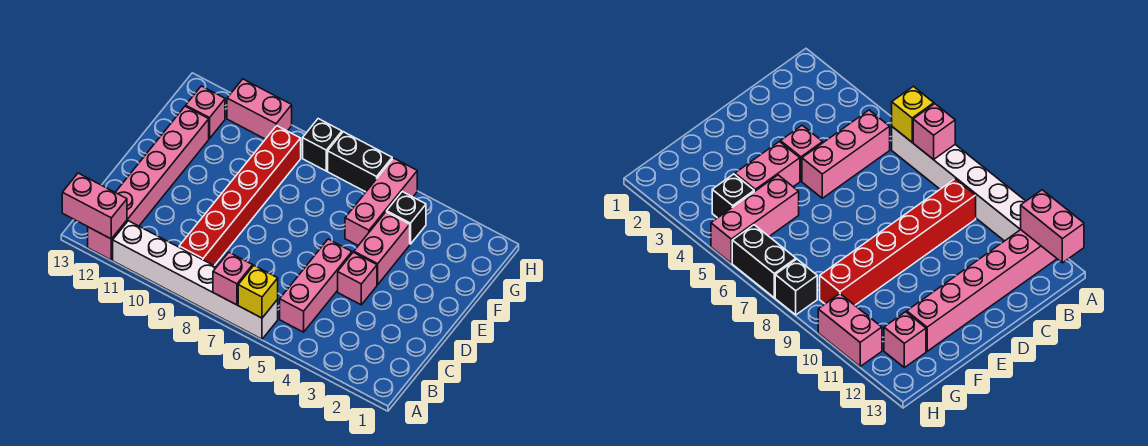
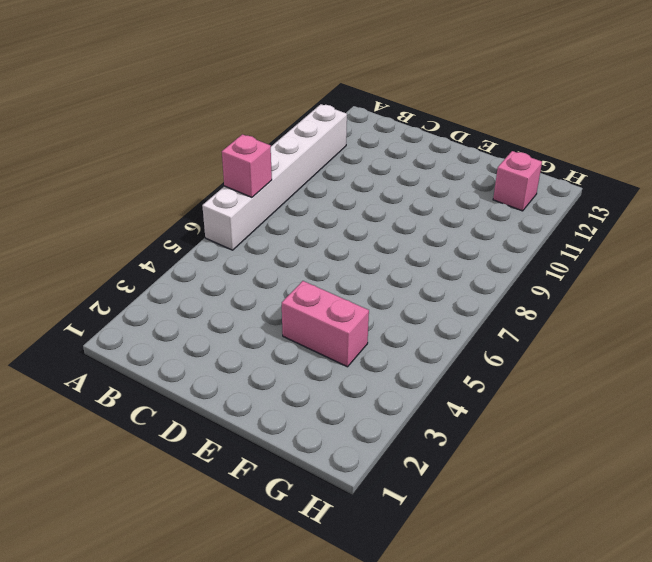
none -> pink brick A12:F12 level 1
none -> pink brick B5:D5 level 1
none -> red brick B9:G9 level 1

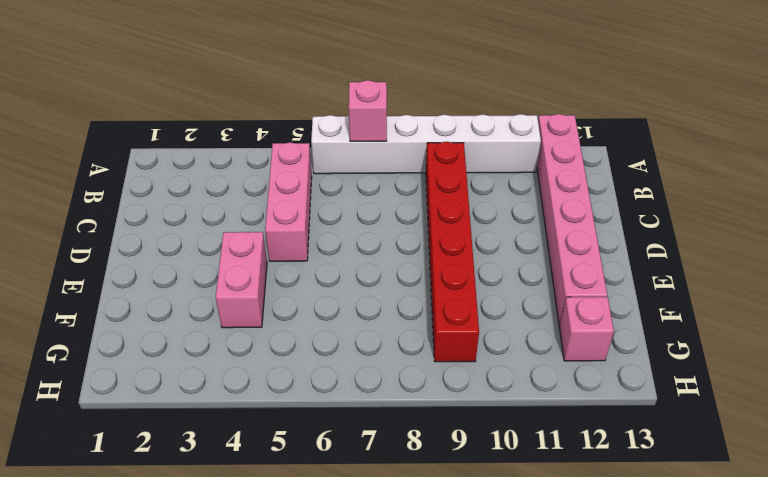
none -> pink brick D4 level 1
none -> pink brick F5:H5 level 1
none -> black brick G4 level 1

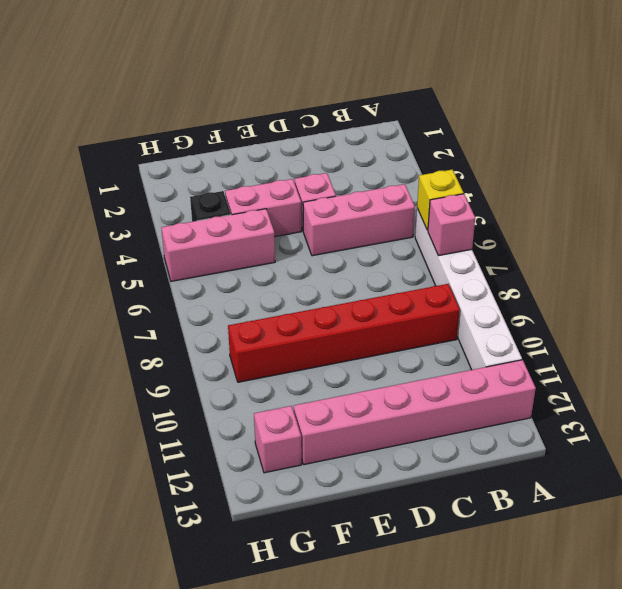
none -> black brick H6:H7 level 1
none -> black brick H8 level 1
none -> pink brick H10:H11 level 1

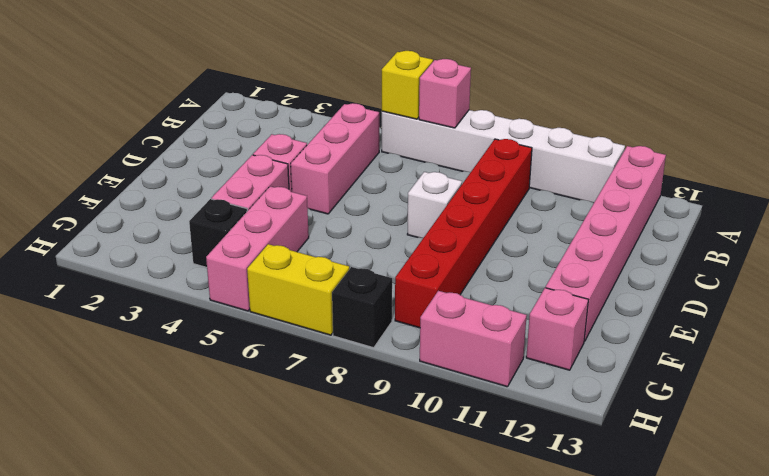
white brick D8 level 1 -> none
yellow brick H6:H7 level 1 -> black brick H6:H7 level 1
none -> pink brick A12:A13 level 2

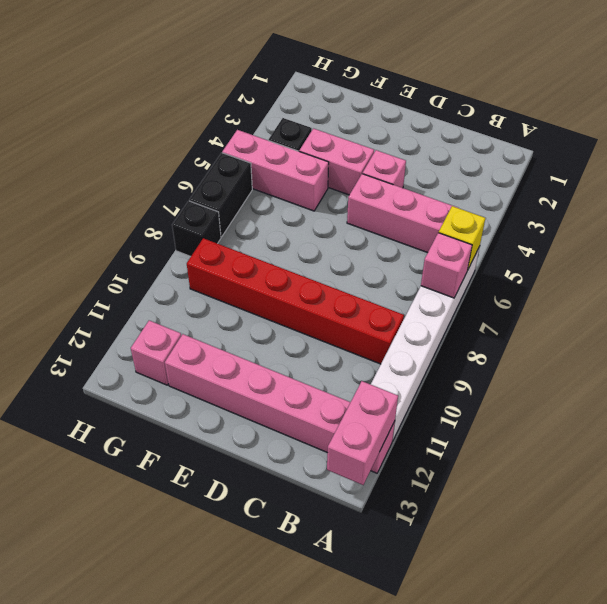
none -> pink brick H10:H11 level 1

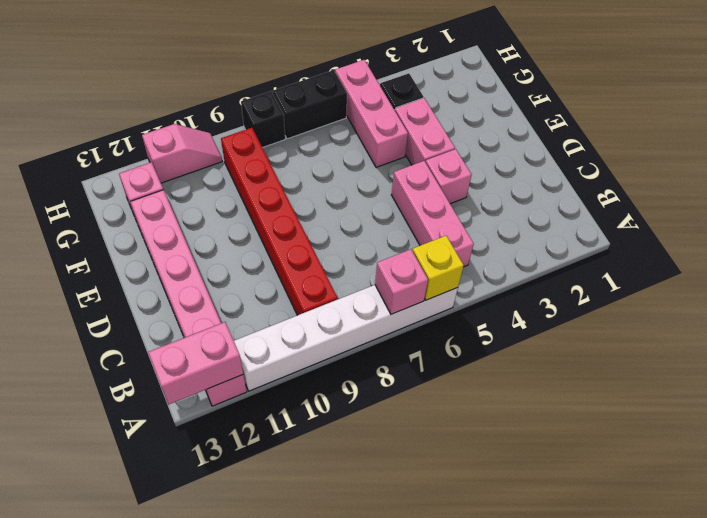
pink slope H10:H11 level 1 top 11 -> pink brick H10:H11 level 1

